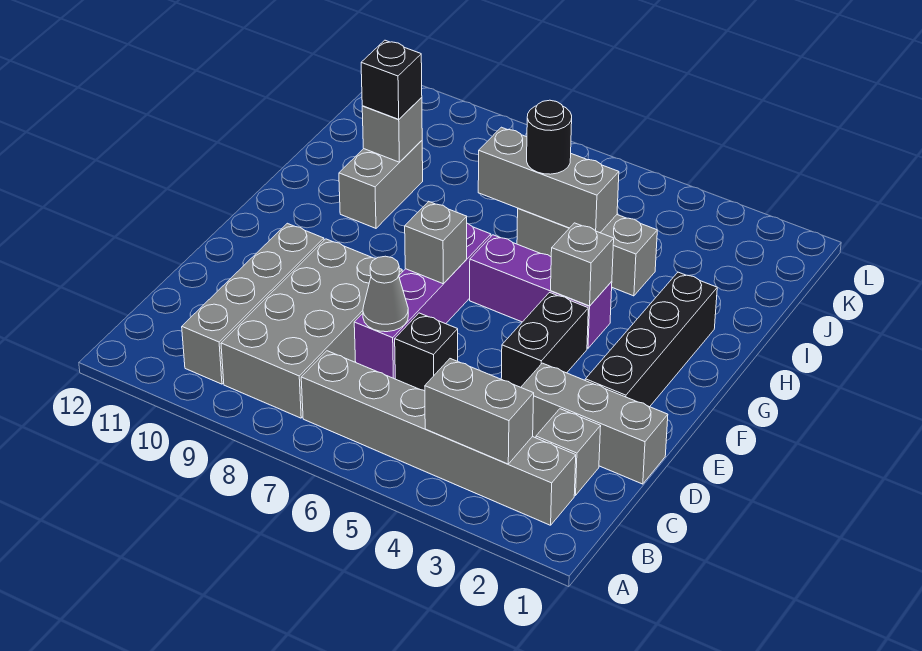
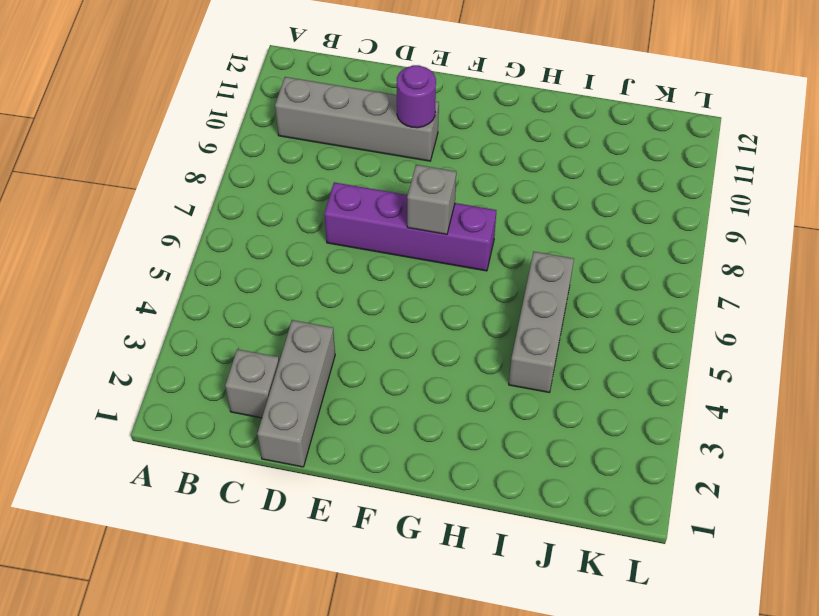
purple round brick E10 level 2 -> none
none -> grey brick B2:B7 level 1
none -> grey brick B8:E9 level 1
none -> black brick D6 level 1

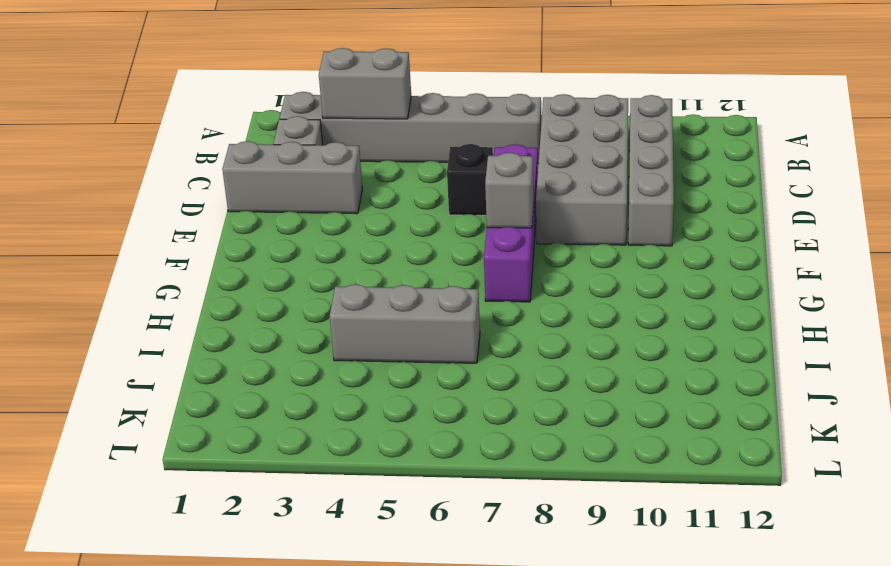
none -> black brick E2:H2 level 1
none -> black brick E4:F4 level 1
none -> purple brick G4:G6 level 1

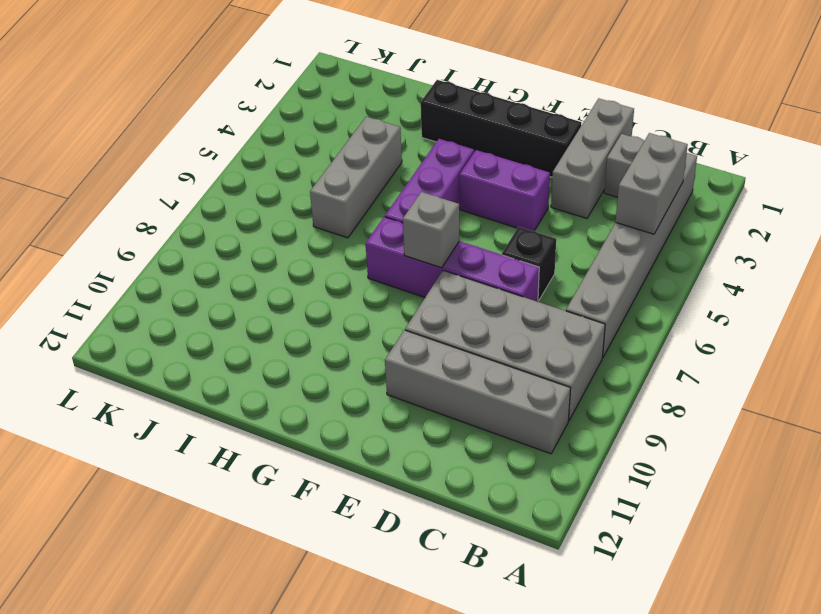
purple brick E4:F4 level 1 -> black brick E4:F4 level 1
none -> grey brick H10:I10 level 1
none -> grey cone D7 level 2
none -> grey brick G4 level 2

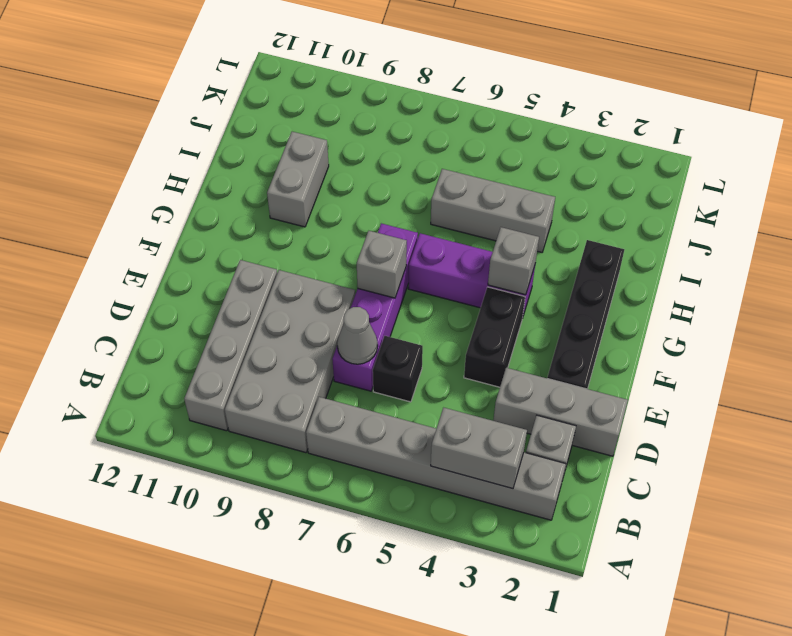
none -> grey brick I5:I7 level 2
none -> grey brick I10 level 2
none -> black round brick I6 level 3

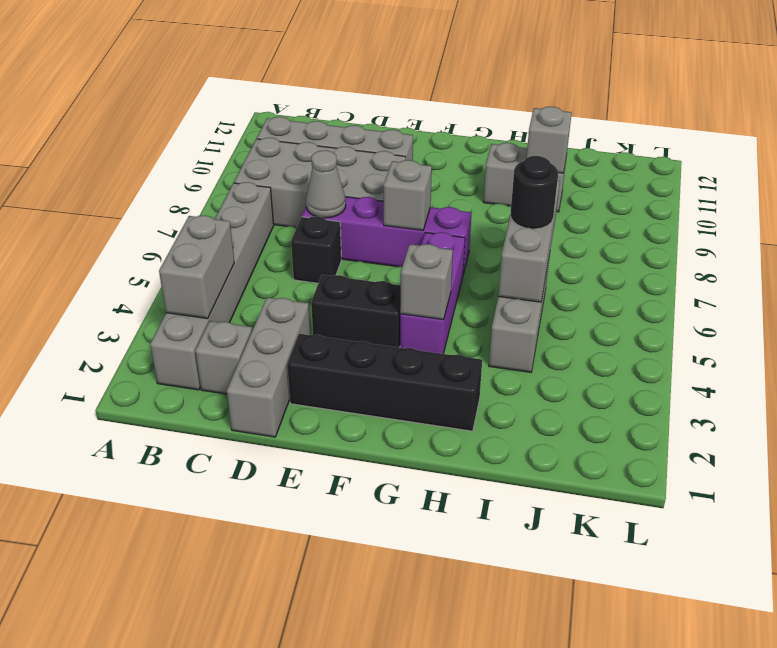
none -> black brick I10 level 3

